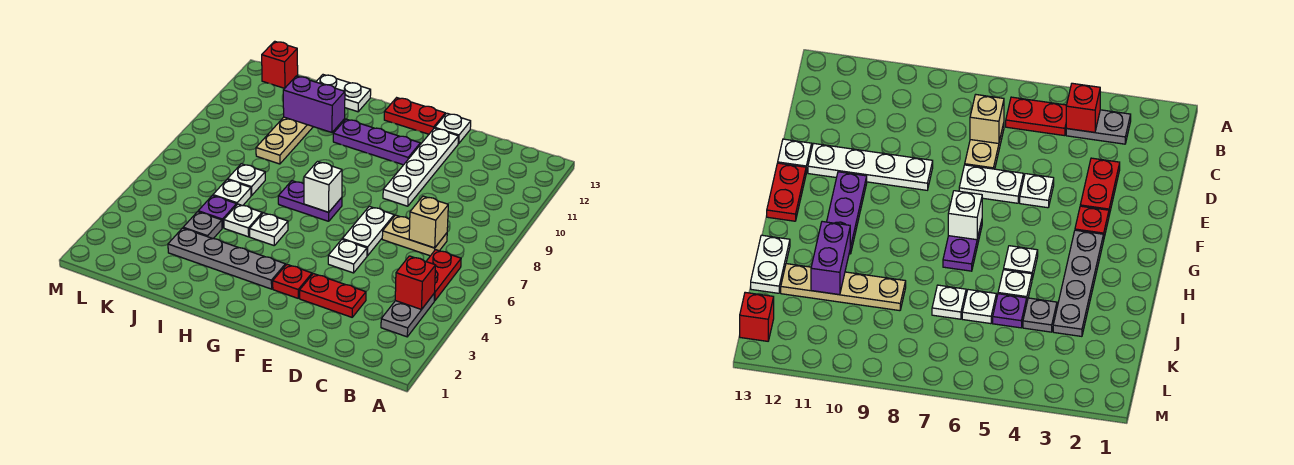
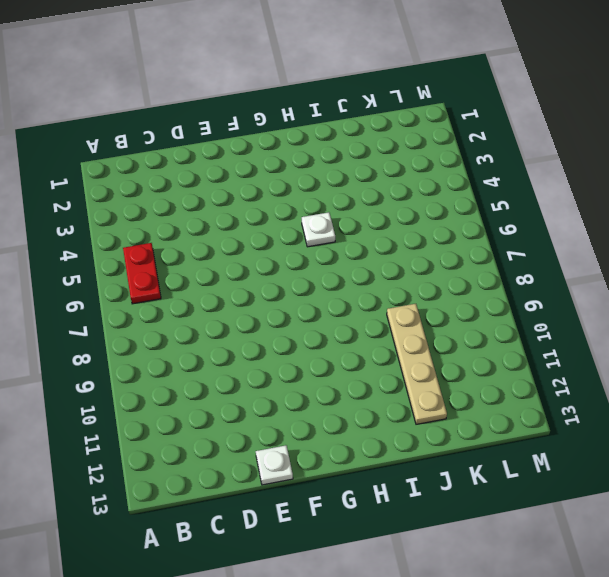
none -> grey plate B3:B4 level 1
none -> tan plate C7:D7 level 1
none -> red plate D3:E3 level 1

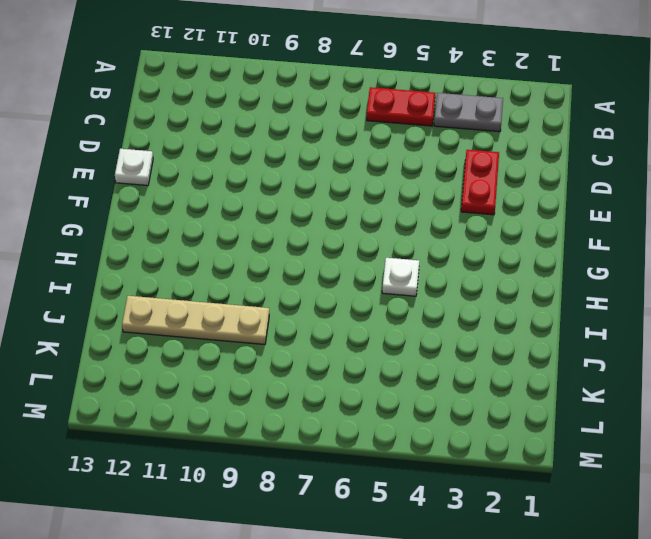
none -> tan plate C7:D7 level 1
none -> white plate E5 level 1
none -> white plate E6:E7 level 1

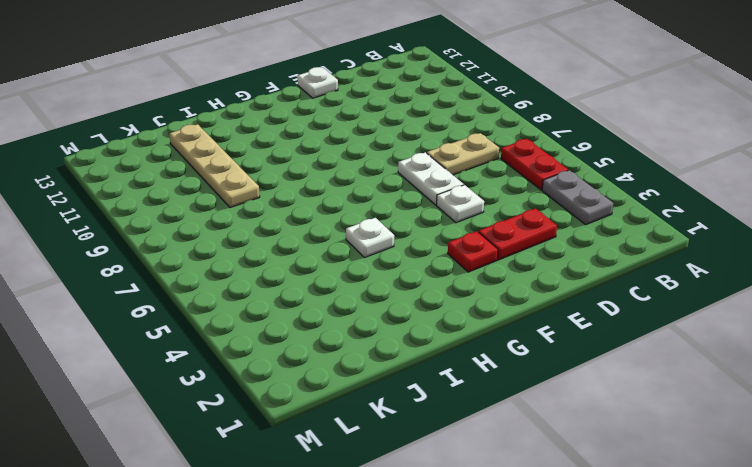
none -> white plate E9:E12 level 1
none -> purple plate F11:H11 level 1
none -> red plate F13:G13 level 1

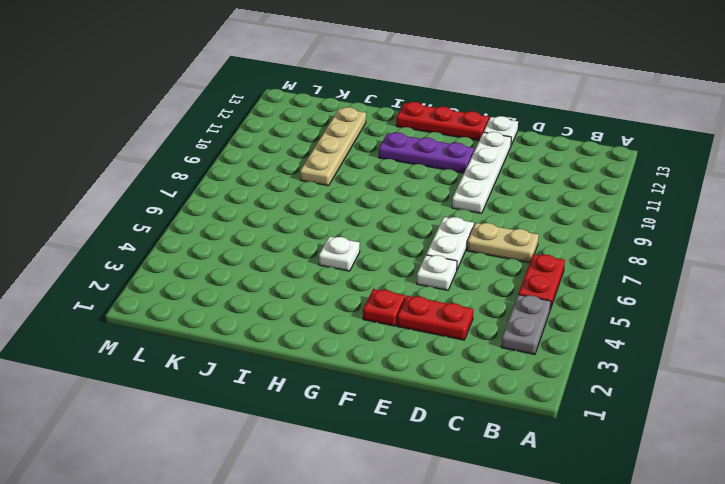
red plate F13:H13 level 1 -> red plate F13:G13 level 1
none -> grey plate G3:J3 level 1
none -> purple plate G7:H7 level 1
none -> white plate I5 level 1

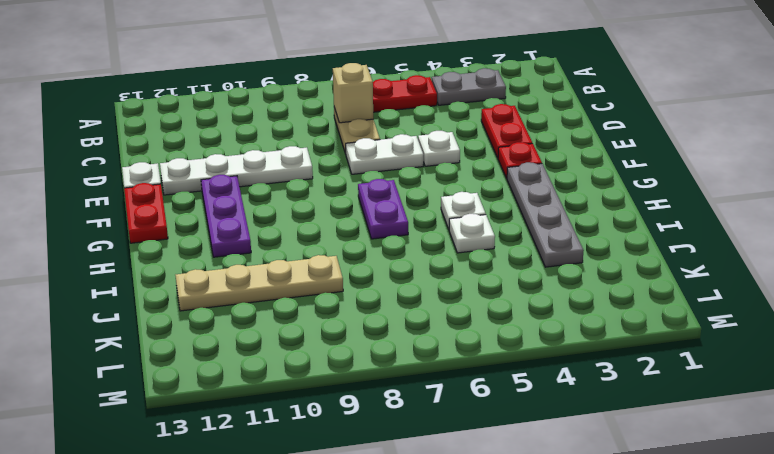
none -> white plate I13:J13 level 1
none -> grey plate J4 level 1
none -> purple plate J5 level 1

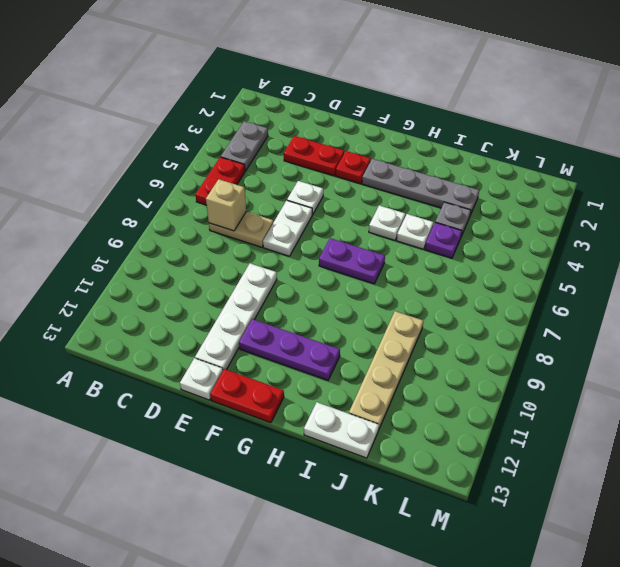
none -> white plate J6 level 1
none -> white plate J7 level 1
none -> red brick L13 level 1

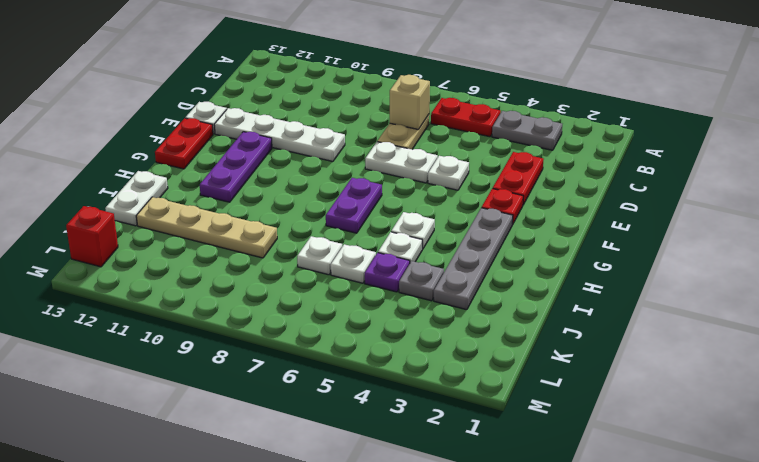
none -> red brick B4 level 2
none -> white brick G7 level 2
none -> purple brick I11:J11 level 2

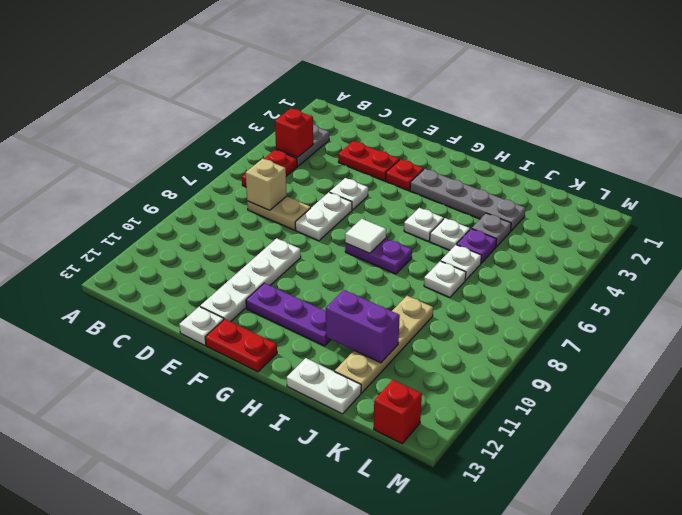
white tile G7 level 2 -> white brick G7 level 2

